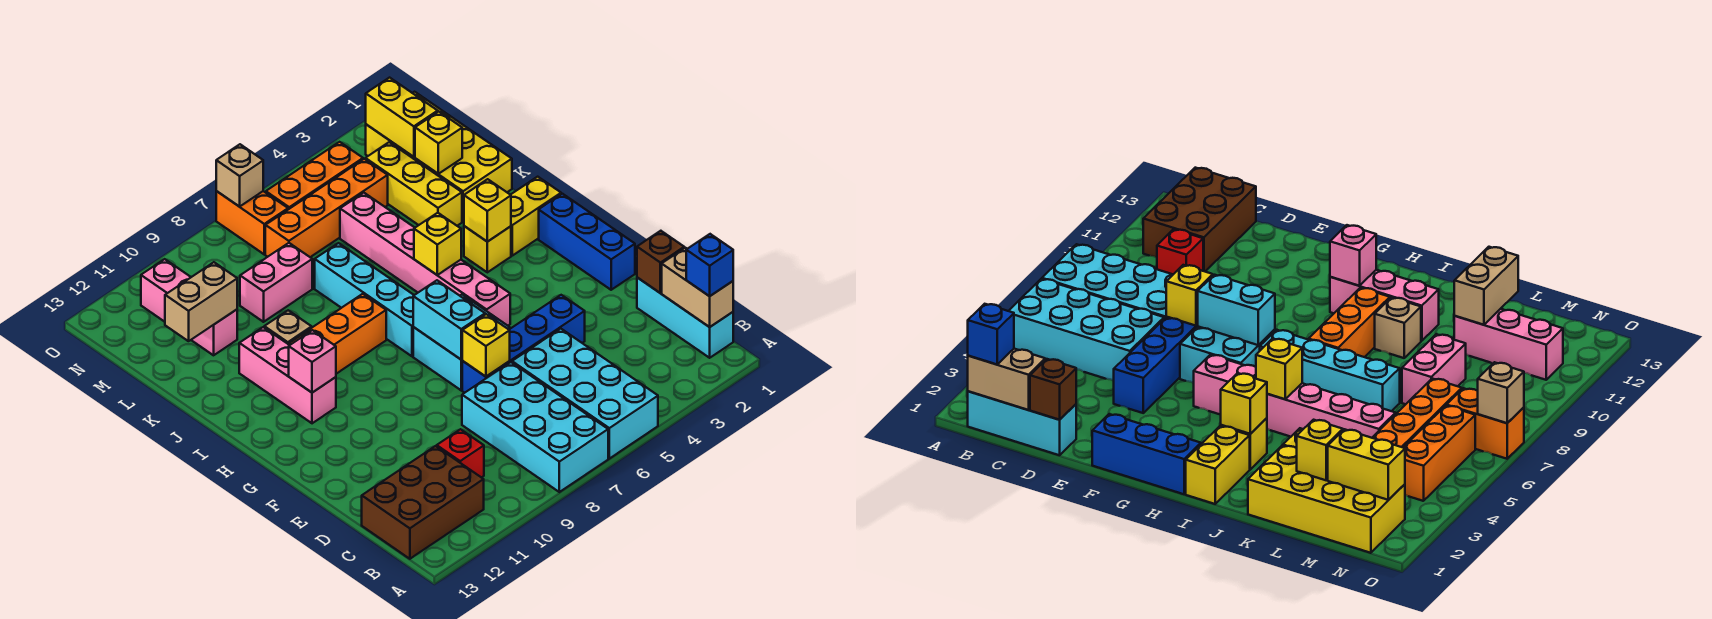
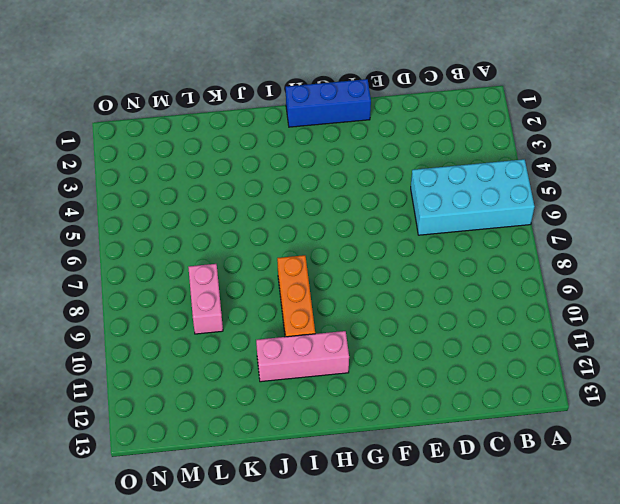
none -> cyan brick A7:D8 level 1
none -> cyan brick B1:D1 level 1
none -> brown brick B11:C13 level 1
none -> red brick C10 level 1

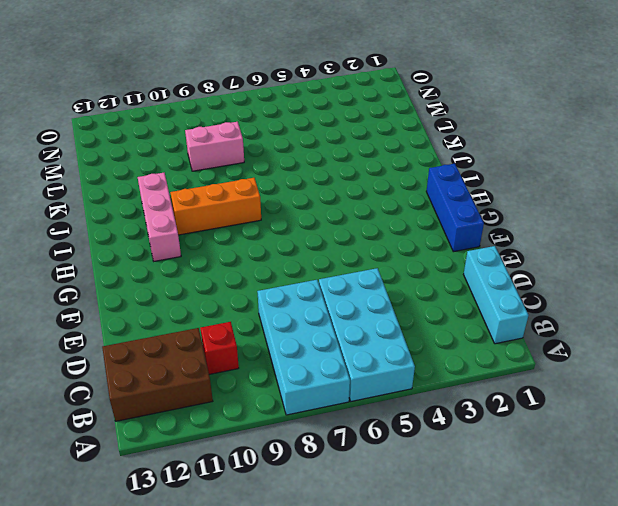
none -> blue brick E4:E7 level 1
none -> cyan brick F6:G7 level 1
none -> pink brick G5:L5 level 1
none -> cyan brick H7:K7 level 1

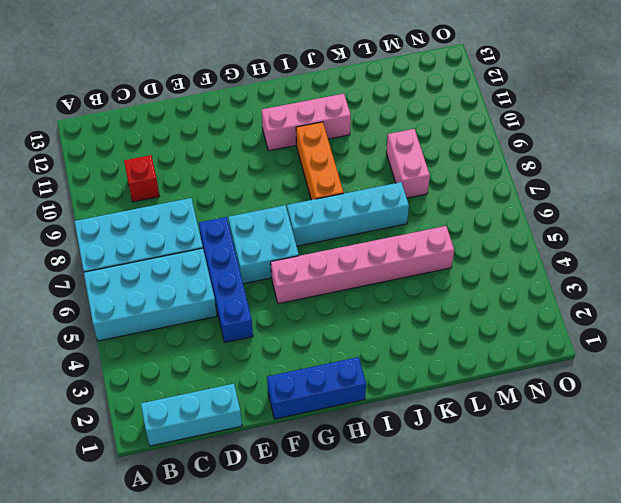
none -> brown brick B11:C13 level 1
none -> yellow brick I1:I2 level 1
none -> yellow brick I3 level 1
none -> tan brick J10 level 1

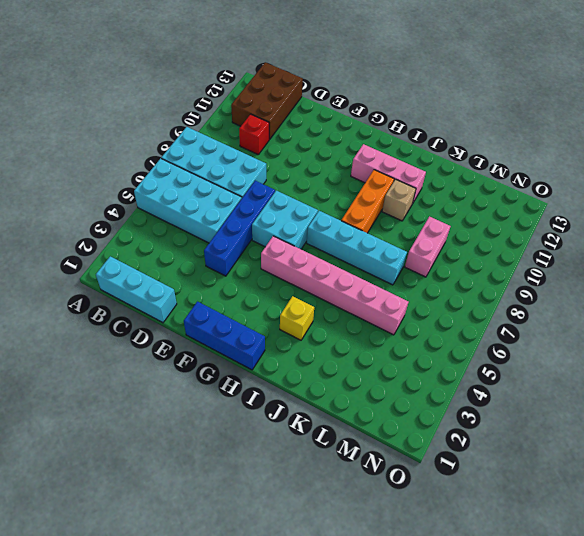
none -> yellow brick I1:I2 level 1
none -> yellow brick K1:N2 level 1
none -> yellow brick K3:M3 level 1
none -> pink brick L11:N11 level 1

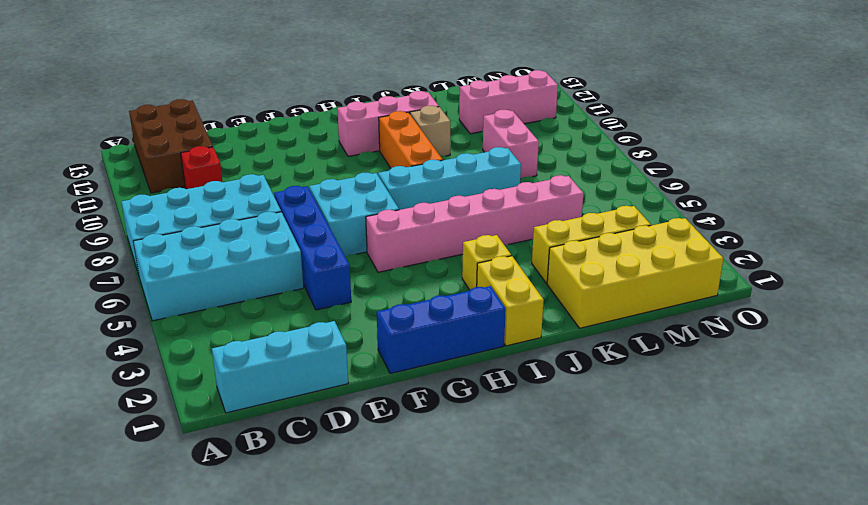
none -> orange brick M4:M7 level 1
none -> orange brick N4:N6 level 1
none -> orange brick N7:O7 level 1
none -> tan brick B1:C1 level 2

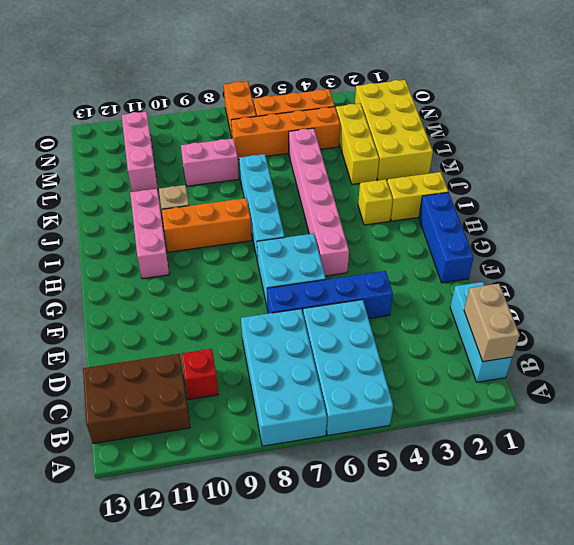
none -> brown brick D1 level 2
none -> yellow brick E7 level 2
none -> cyan brick F7:G7 level 2
none -> pink brick H11 level 2

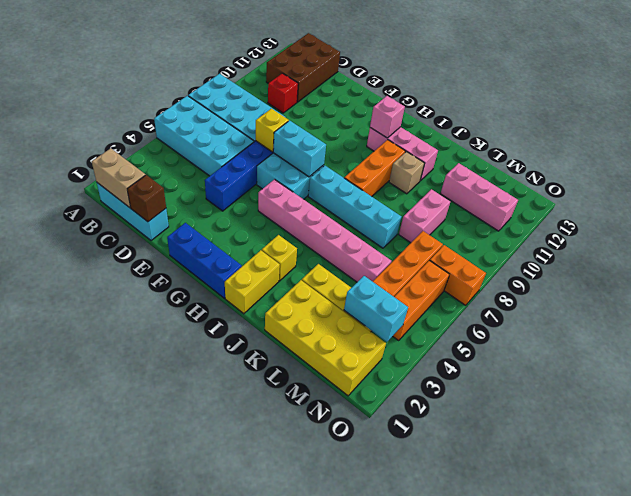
cyan brick M3:N3 level 2 -> none
none -> yellow brick I3 level 2
none -> yellow brick I5 level 2
none -> yellow brick L2 level 2
none -> tan brick L11:L12 level 2

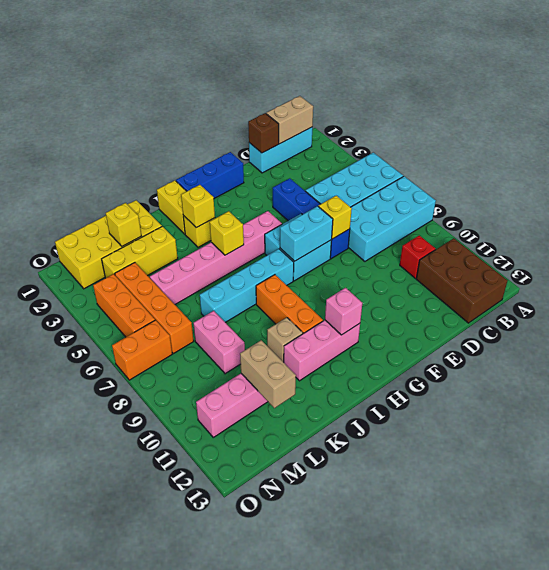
none -> yellow brick M2:N2 level 2
none -> tan brick O7 level 2
none -> blue brick B1 level 3

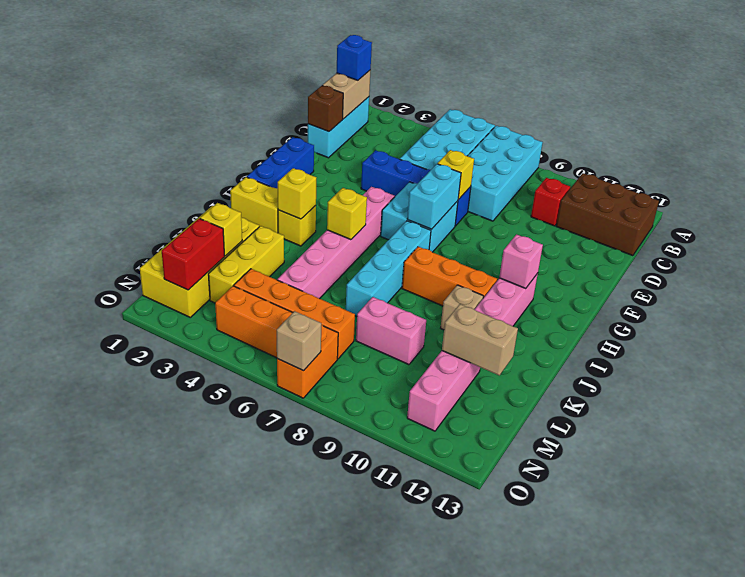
red brick M2:N2 level 2 -> yellow brick M2:N2 level 2

